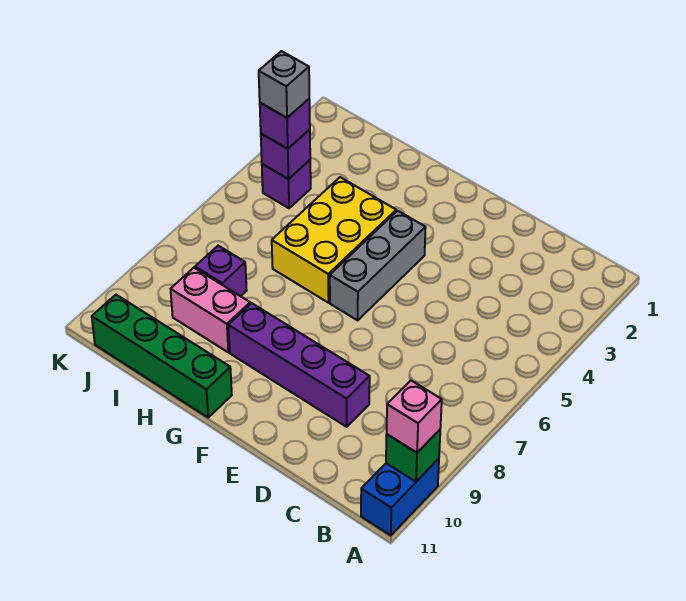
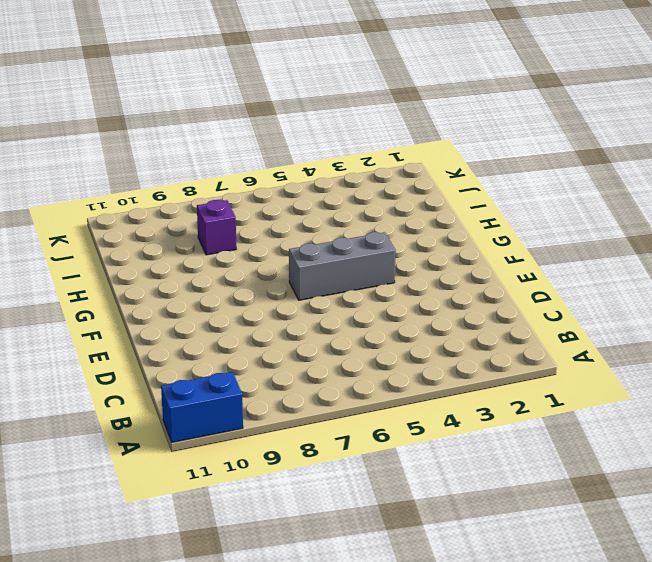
none -> purple brick D9:G9 level 1
none -> yellow brick G4:H6 level 1
none -> green brick G11:J11 level 1

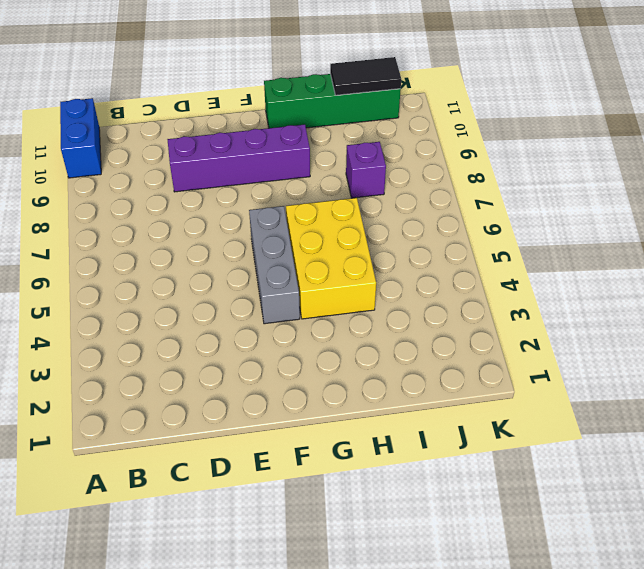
black tile I11:J11 level 2 -> none
none -> pink brick H9:I9 level 1
none -> purple brick J4 level 1
none -> green brick A10 level 2

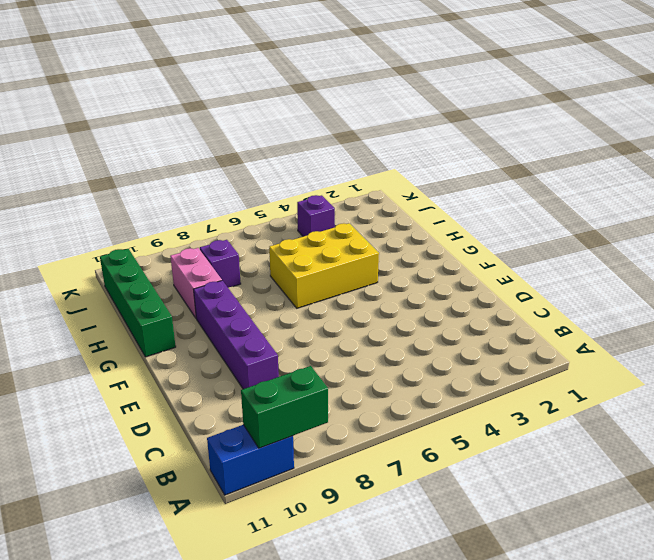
green brick A9:A10 level 2 -> green brick A10 level 2
none -> grey brick F4:F6 level 1
none -> purple brick J4 level 2
none -> pink brick A10 level 3

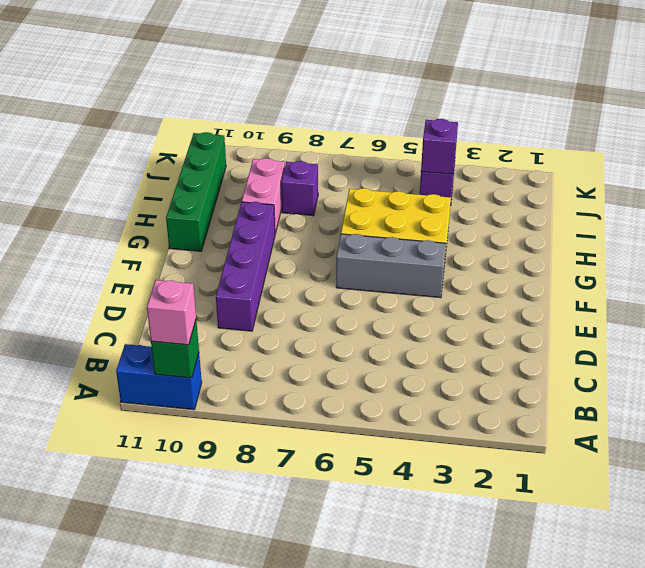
none -> purple brick J4 level 3
none -> grey brick J4 level 4

